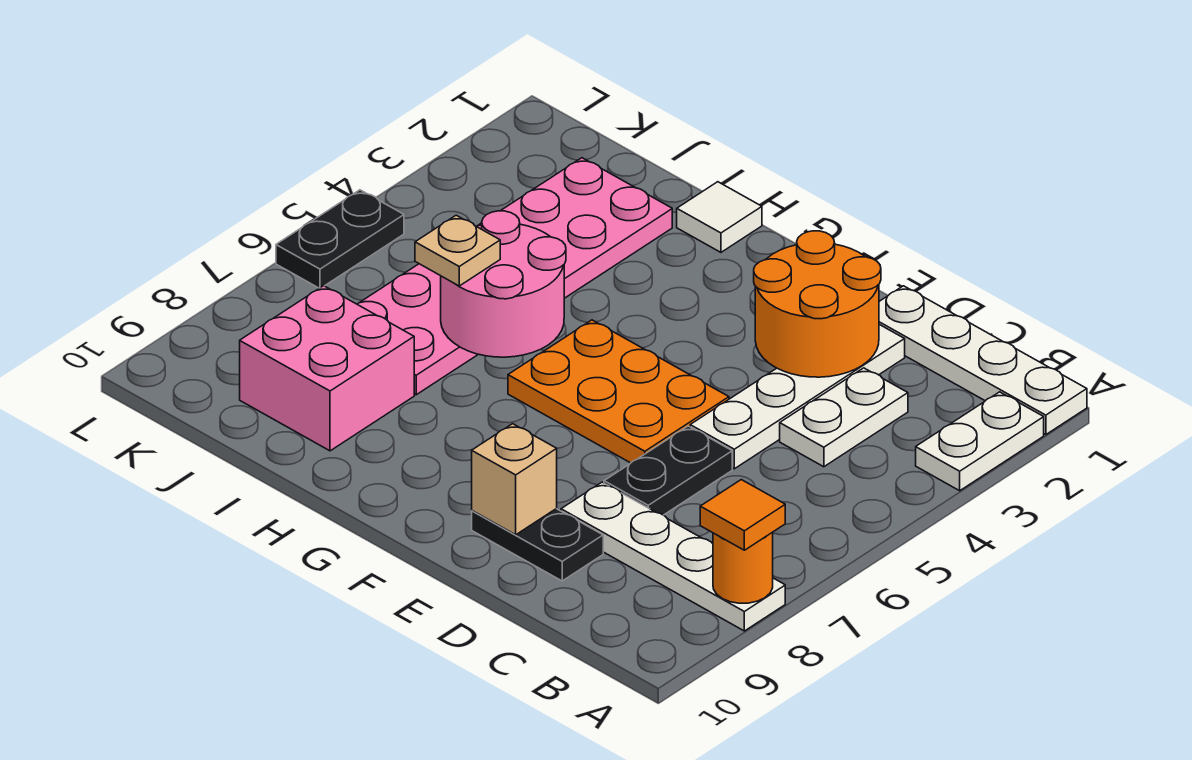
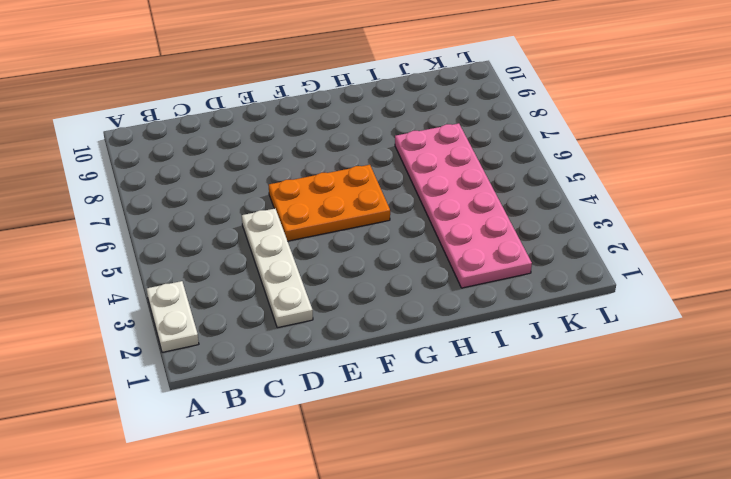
none -> white plate A1:D1 level 1
none -> white plate A8:D8 level 1
none -> white plate C3:C4 level 1

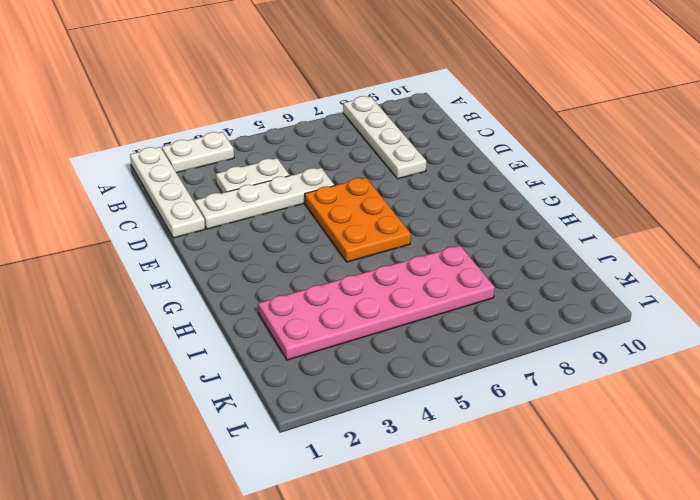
none -> black plate D6:D7 level 1
none -> black plate D9:E9 level 1
none -> white tile H1 level 1

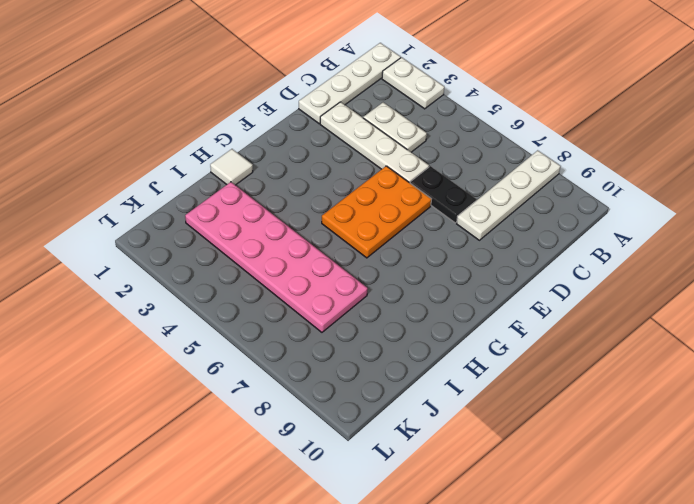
none -> black plate D9:E9 level 1
none -> pink brick I8:J9 level 1
none -> black plate L5:L6 level 1

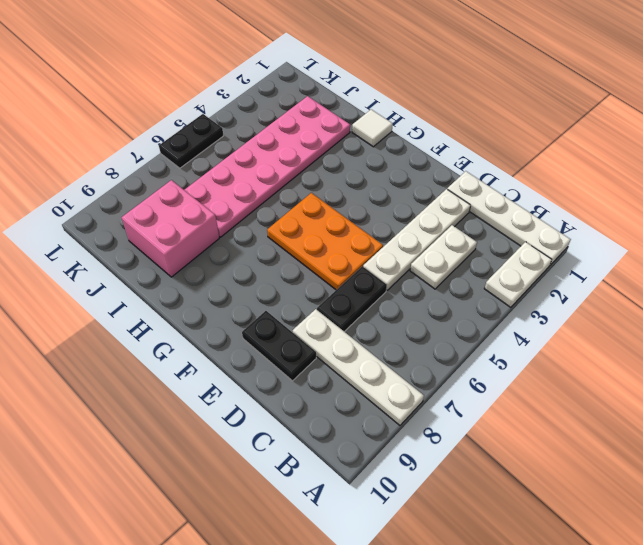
none -> orange round brick A8 level 2
none -> orange round brick D2:E3 level 2
none -> tan brick E9 level 2

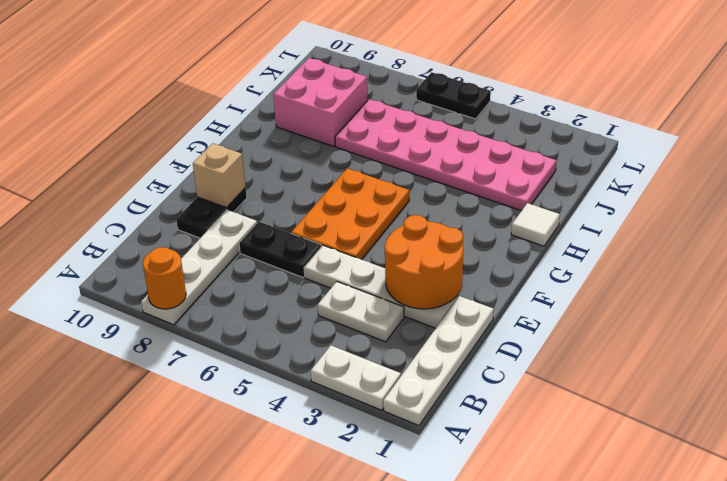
none -> pink round brick H5:I6 level 2
none -> orange tile A8 level 3
none -> tan plate I6 level 3

